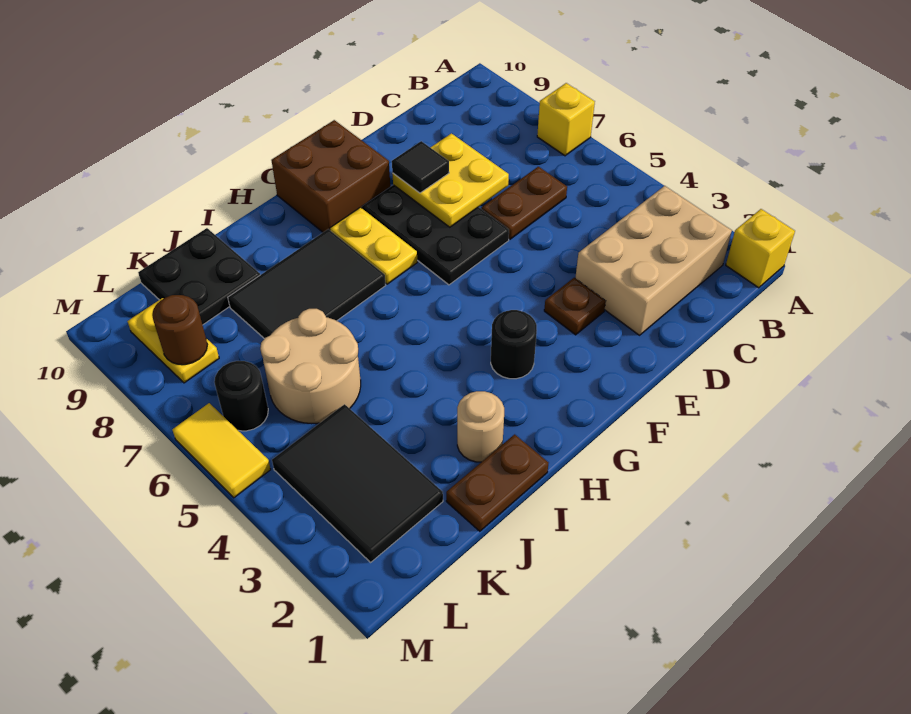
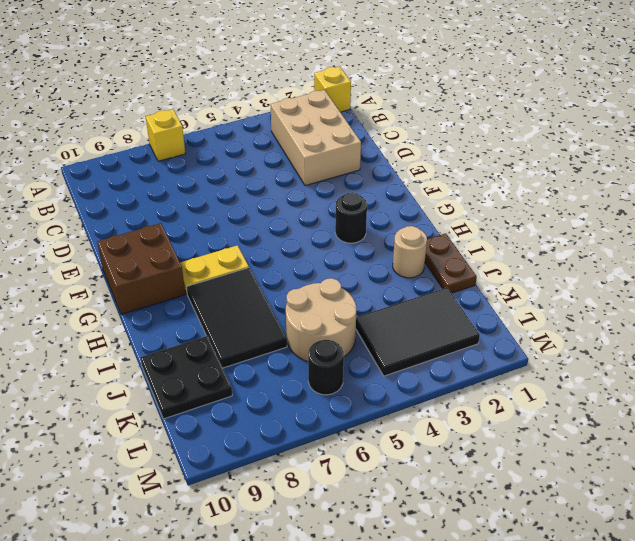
none -> brown plate C6:D6 level 1
none -> brown plate E3 level 1
none -> black plate E6:F8 level 1

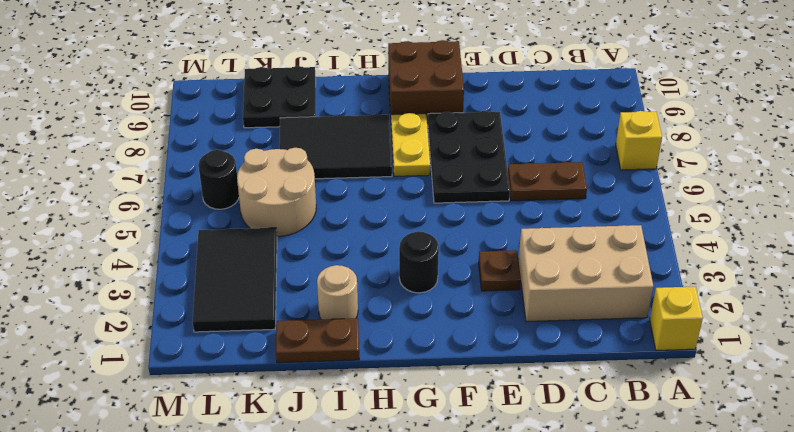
none -> yellow plate L8:L9 level 1
none -> yellow tile M5:M6 level 1
none -> yellow plate D7:E8 level 2

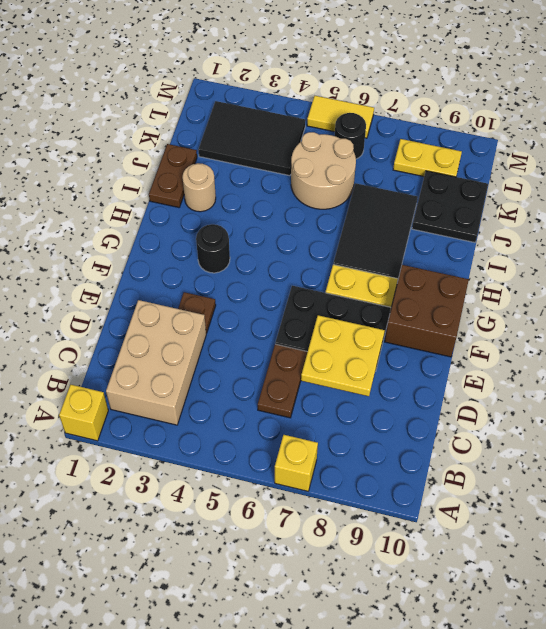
none -> brown round brick L8 level 2
none -> black tile E8 level 3

